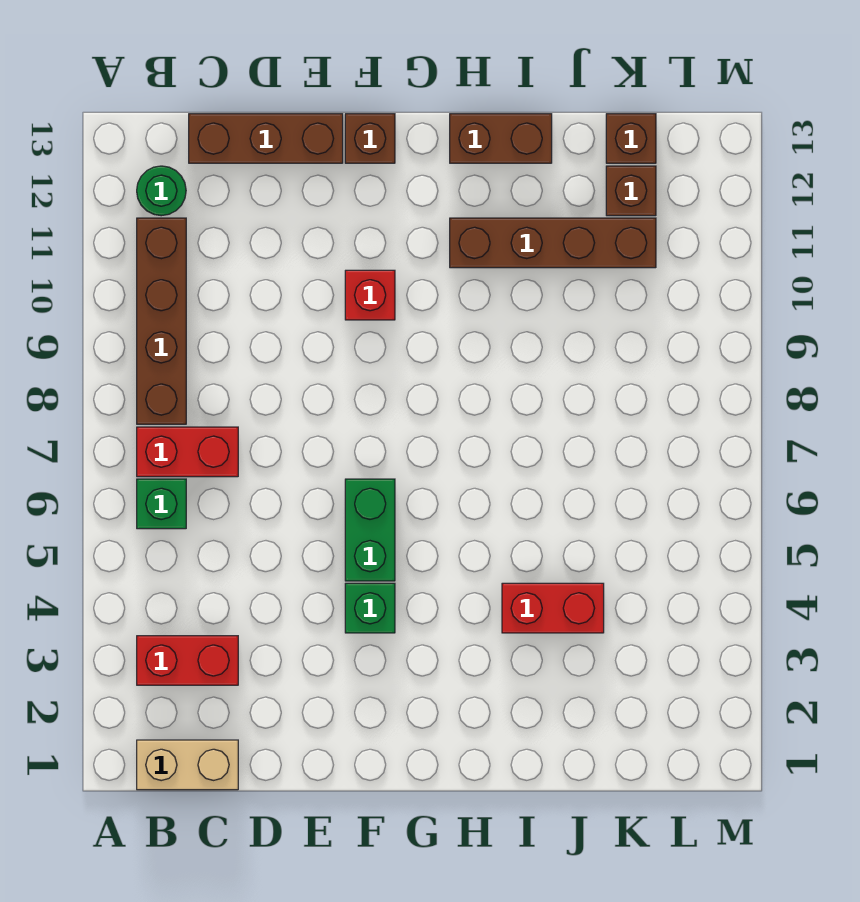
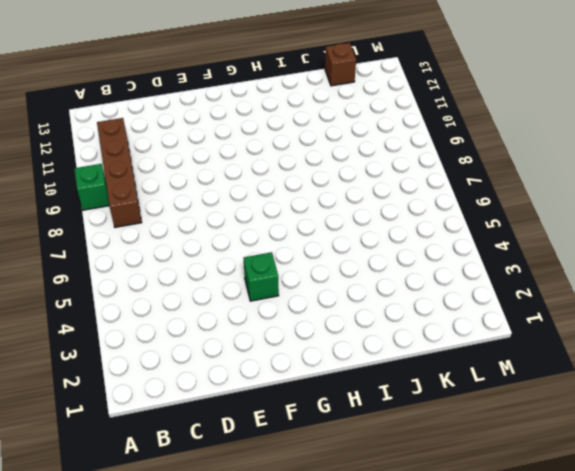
green brick A9 level 1 -> green brick B6 level 1
none -> tan brick B1:C1 level 1
none -> red brick B3:C3 level 1
none -> red brick B7:C7 level 1

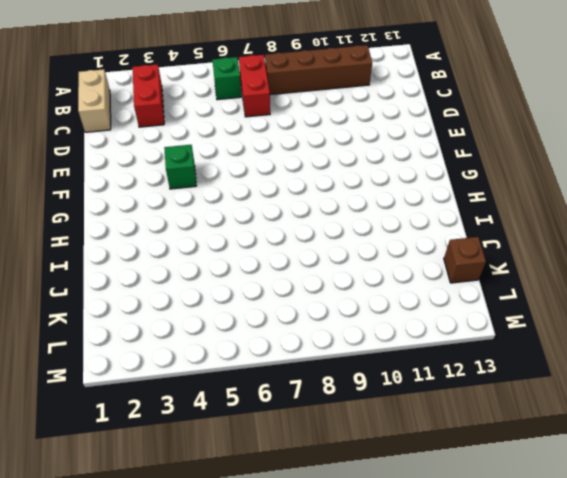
none -> green round brick B12 level 1
none -> brown brick C13:E13 level 1
none -> green brick F5:F6 level 1

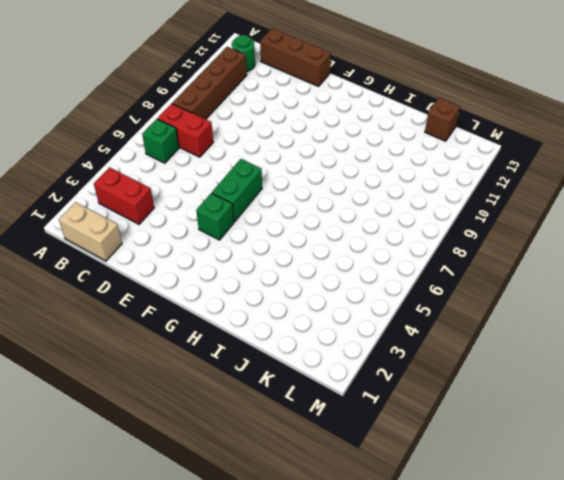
none -> red brick F10 level 1
none -> brown brick F13 level 1
none -> brown brick H11:K11 level 1

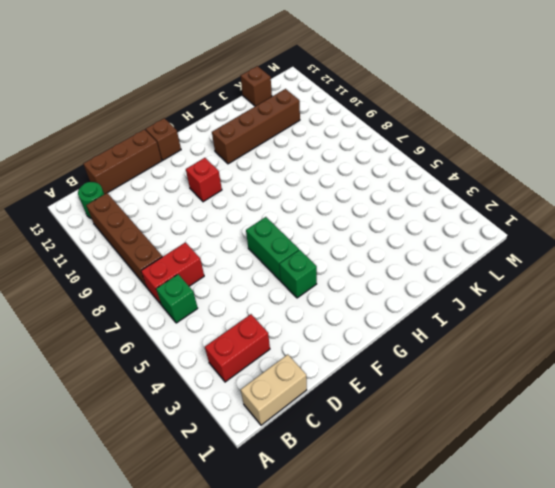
none -> brown brick H13:I13 level 1
none -> red brick I4:J4 level 1
none -> brown brick K12 level 1

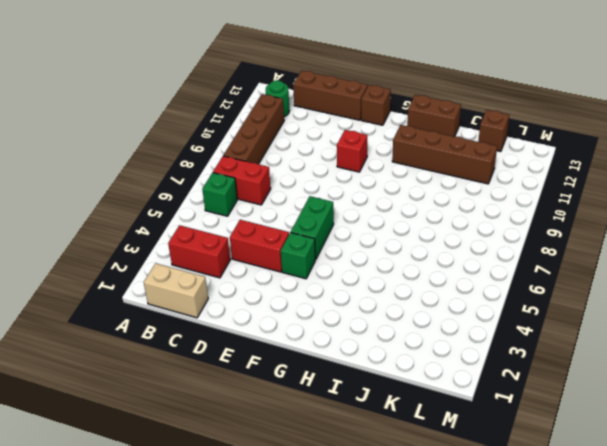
red brick D4:E4 level 1 -> red brick I4:J4 level 1
none -> brown brick K12 level 1

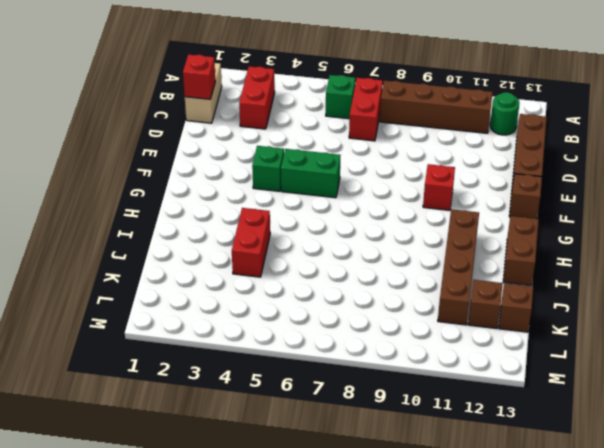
red brick C1 level 2 -> none

